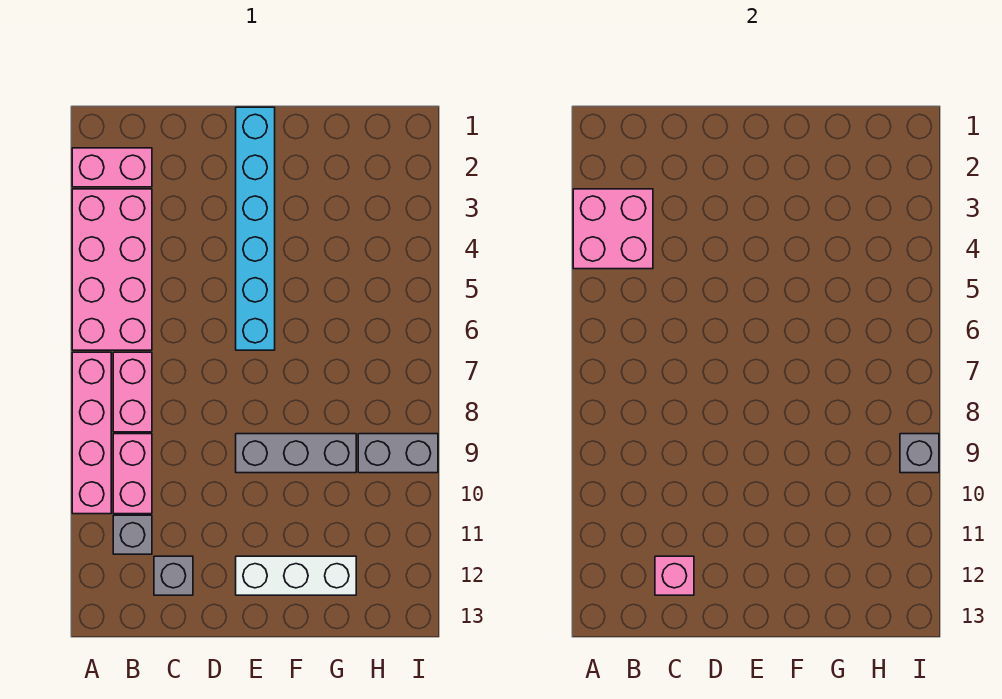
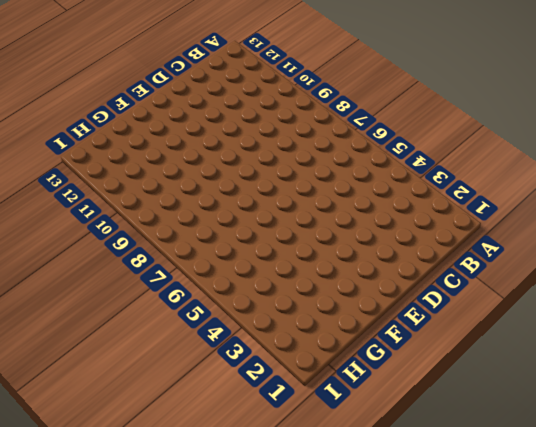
none -> pink brick A2:B2 level 1
none -> pink brick A3:B6 level 1
none -> pink brick A7:A10 level 1

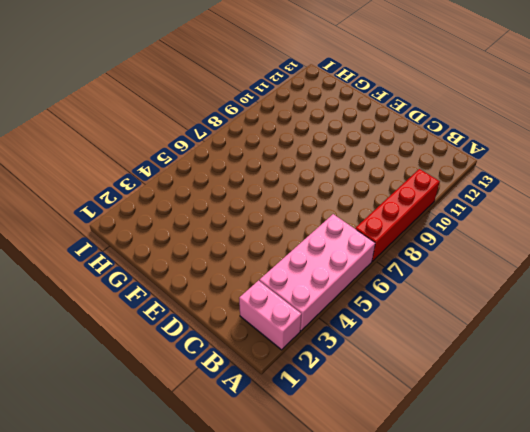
red brick A7:A10 level 1 -> pink brick A7:A10 level 1
none -> pink brick B7:B8 level 1
none -> pink brick B9:B10 level 1
none -> grey brick B11 level 1

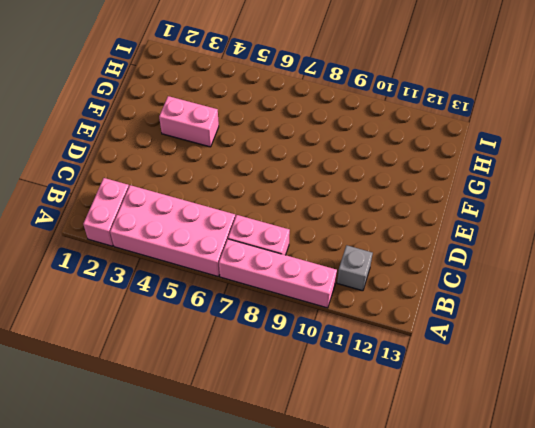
pink brick F3:F4 level 1 -> pink brick B9:B10 level 1
none -> grey brick C12 level 1
none -> cyan brick E1:E6 level 1
none -> grey brick E9:G9 level 1

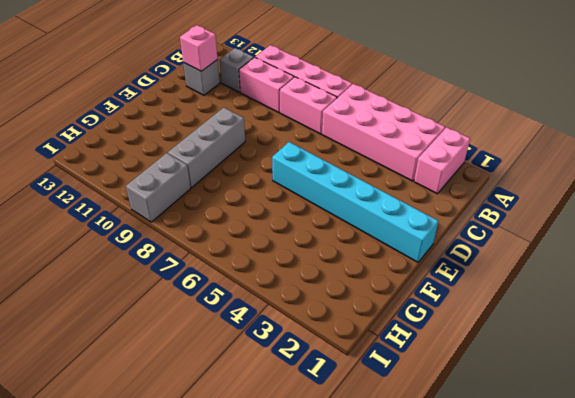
none -> white brick E12:G12 level 1
none -> pink brick A3:B4 level 2
none -> grey brick I9 level 2

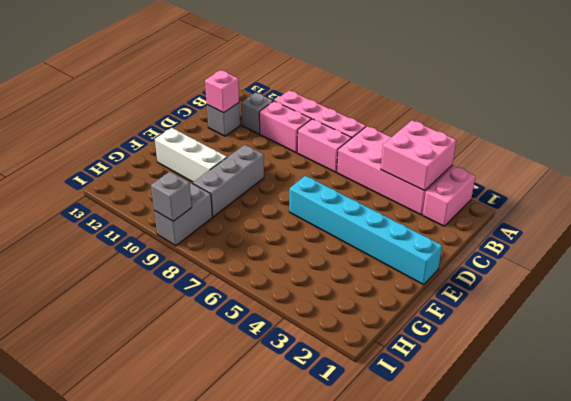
white brick F10:F12 level 1 -> white brick E12:G12 level 1

